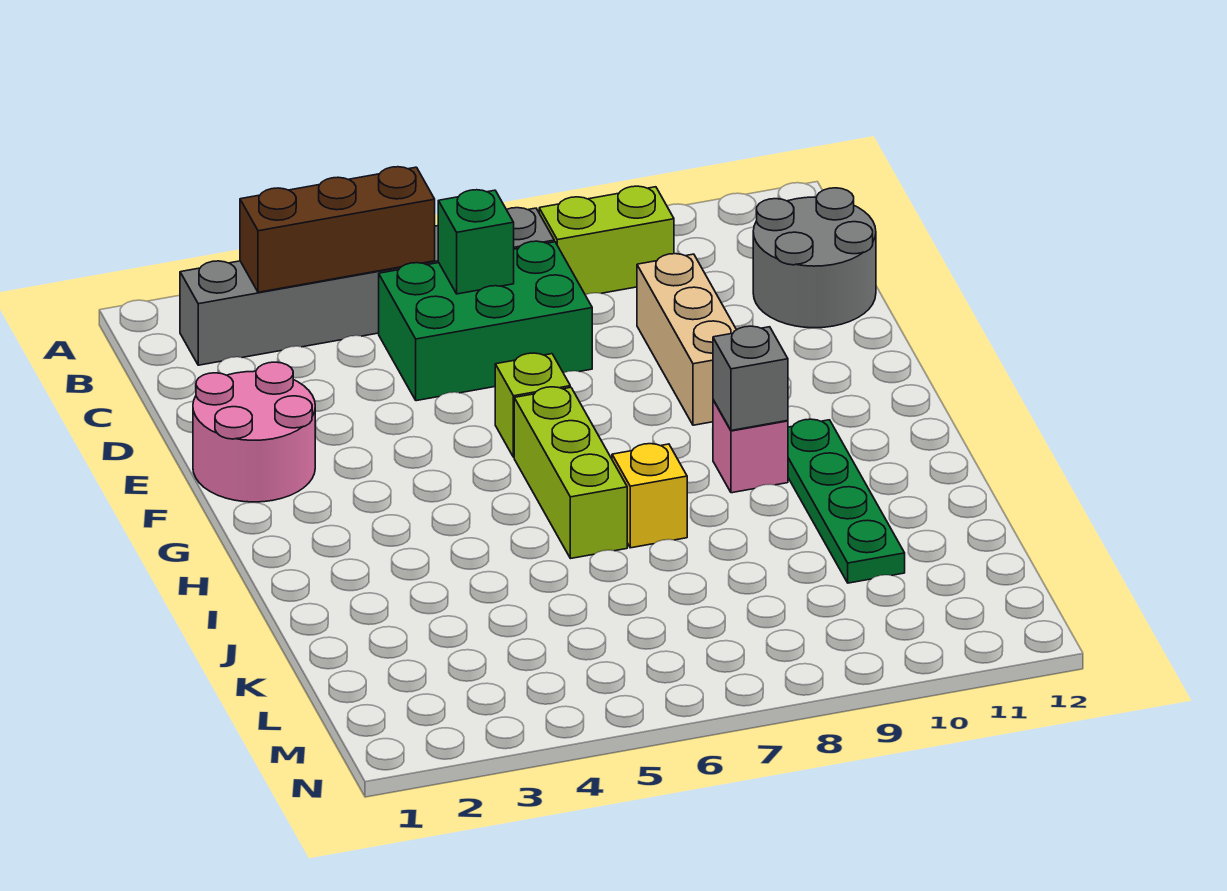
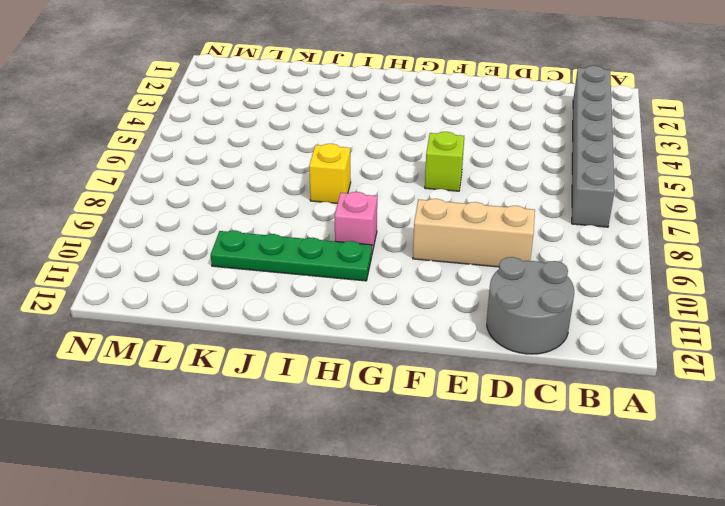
none -> lime brick B8:B9 level 1
none -> green brick C5:D7 level 1
none -> pink round brick E1:F2 level 1

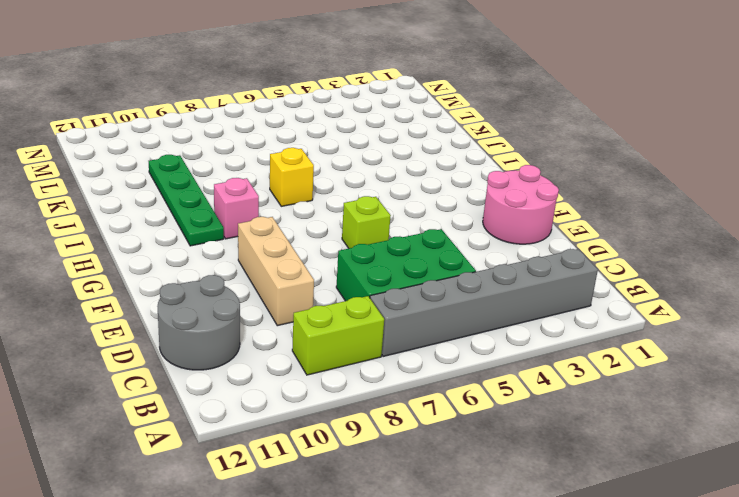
none -> lime brick G6:I6 level 1
none -> brown brick B3:B5 level 2
none -> green brick C6 level 2

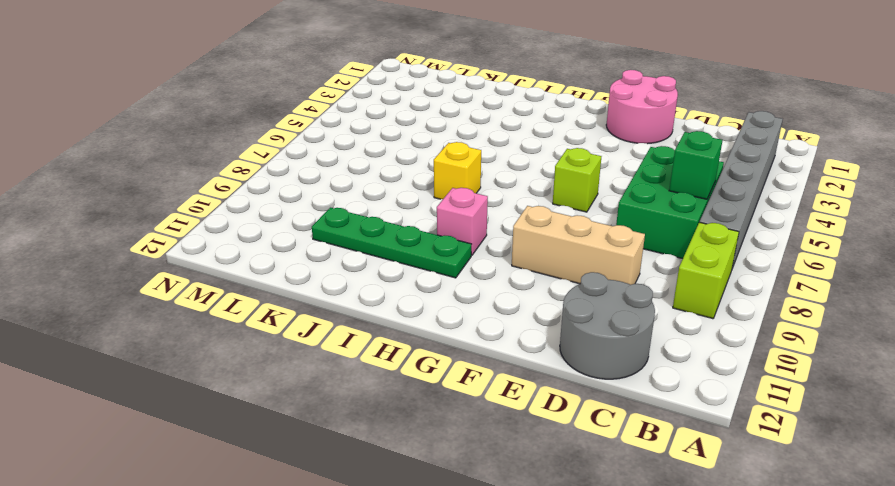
none -> lime brick G6:I6 level 1
none -> brown brick B3:B5 level 2
none -> grey brick H9 level 2

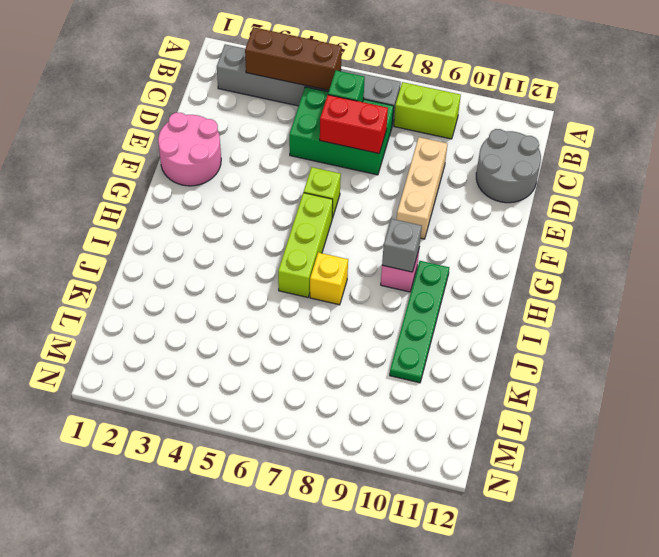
red brick D6:D7 level 2 -> none

